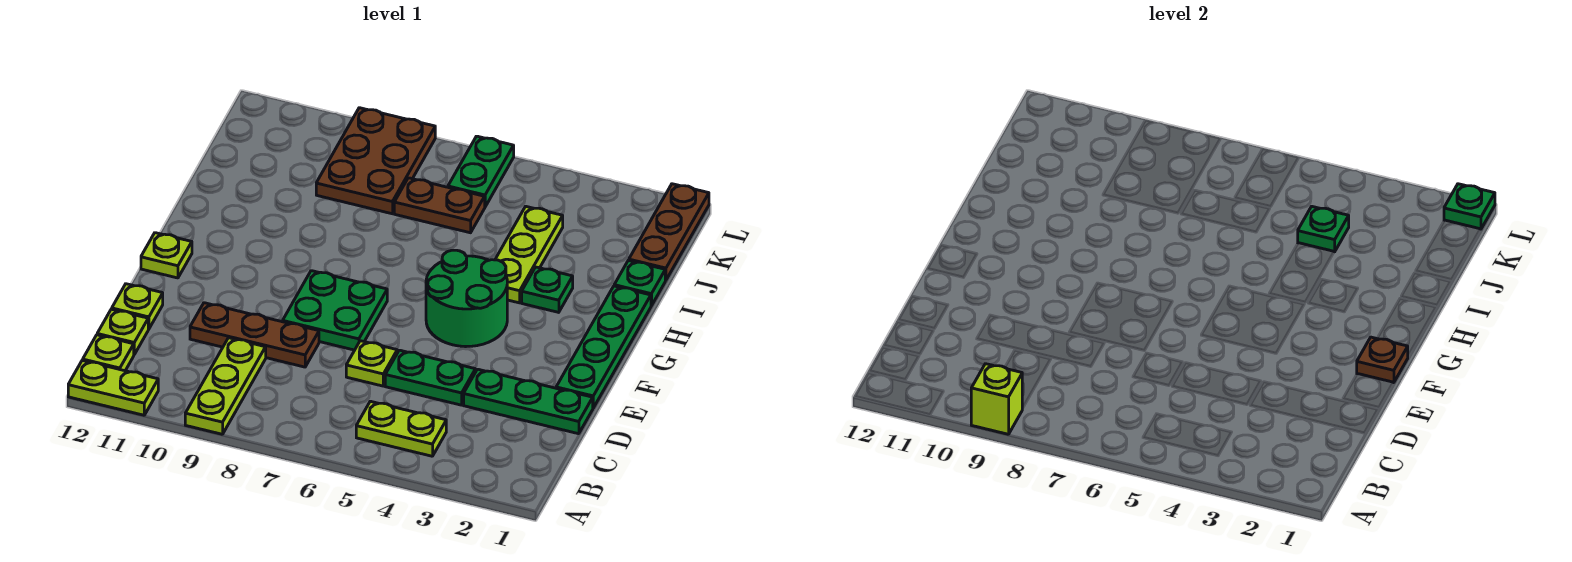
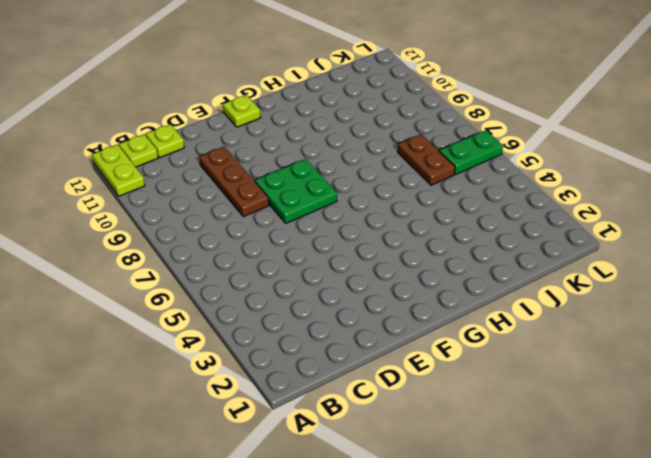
none -> lime plate A9:C9 level 1
none -> lime plate B4:B5 level 1
none -> green plate D1:D3 level 1

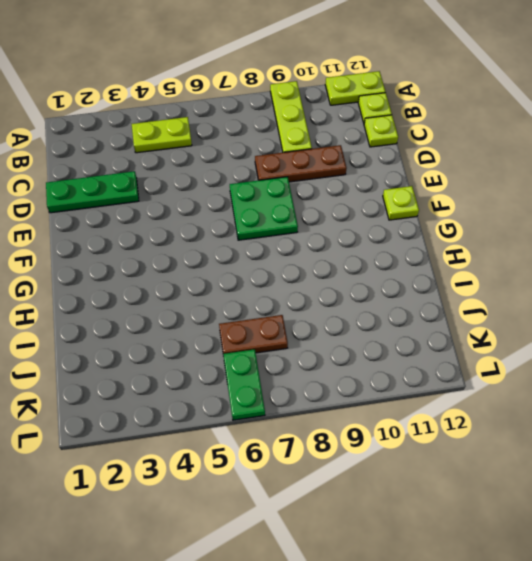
none -> green plate D4:D5 level 1
none -> lime plate D6 level 1
none -> lime plate D12 level 1

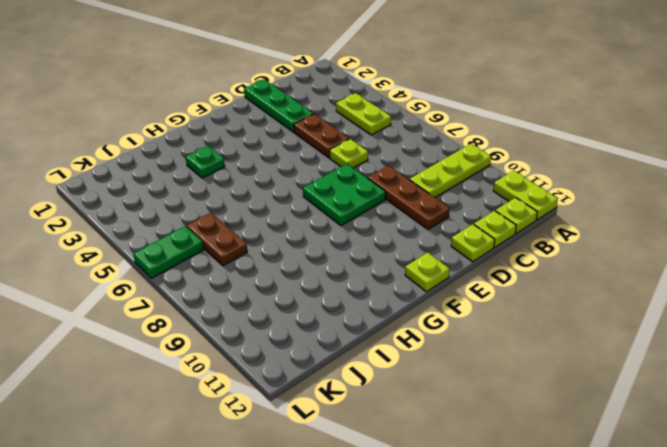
brown plate D4:D5 level 1 -> green plate D4:D5 level 1
none -> green plate E1:H1 level 1
none -> green round brick F4:G5 level 1
none -> lime plate H4:J4 level 1

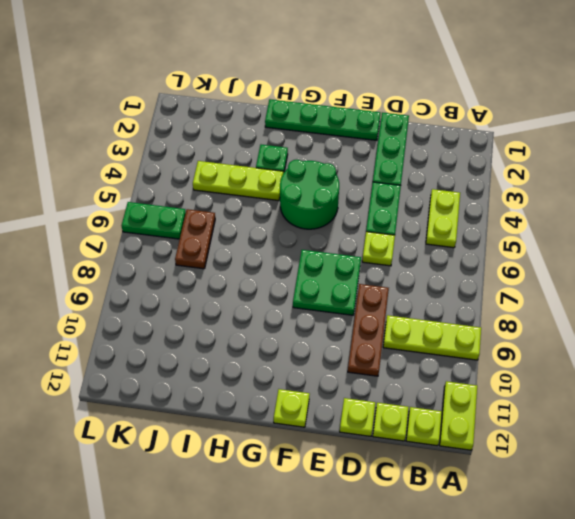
none -> green plate I1 level 1
none -> brown plate J1:L1 level 1
none -> brown plate J8:L9 level 1

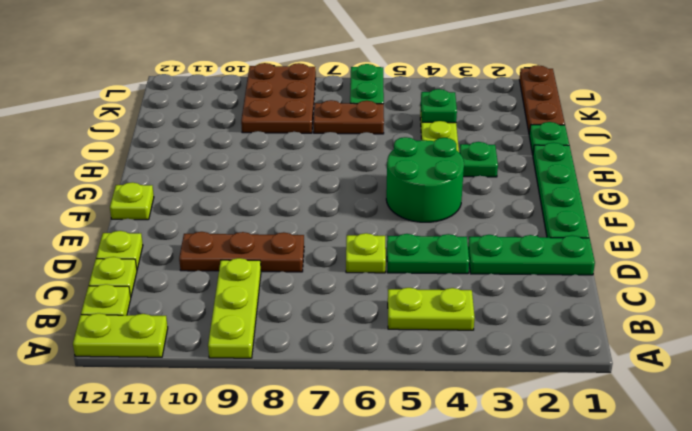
none -> green plate E7:F8 level 1
none -> lime brick A9 level 2
none -> brown plate F1 level 2

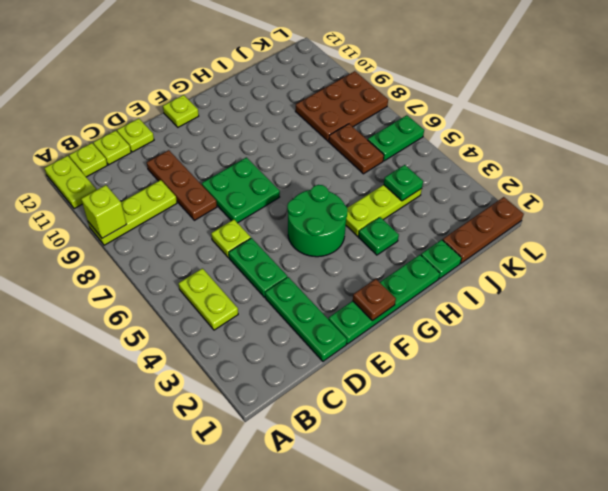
none -> green plate L1 level 2

